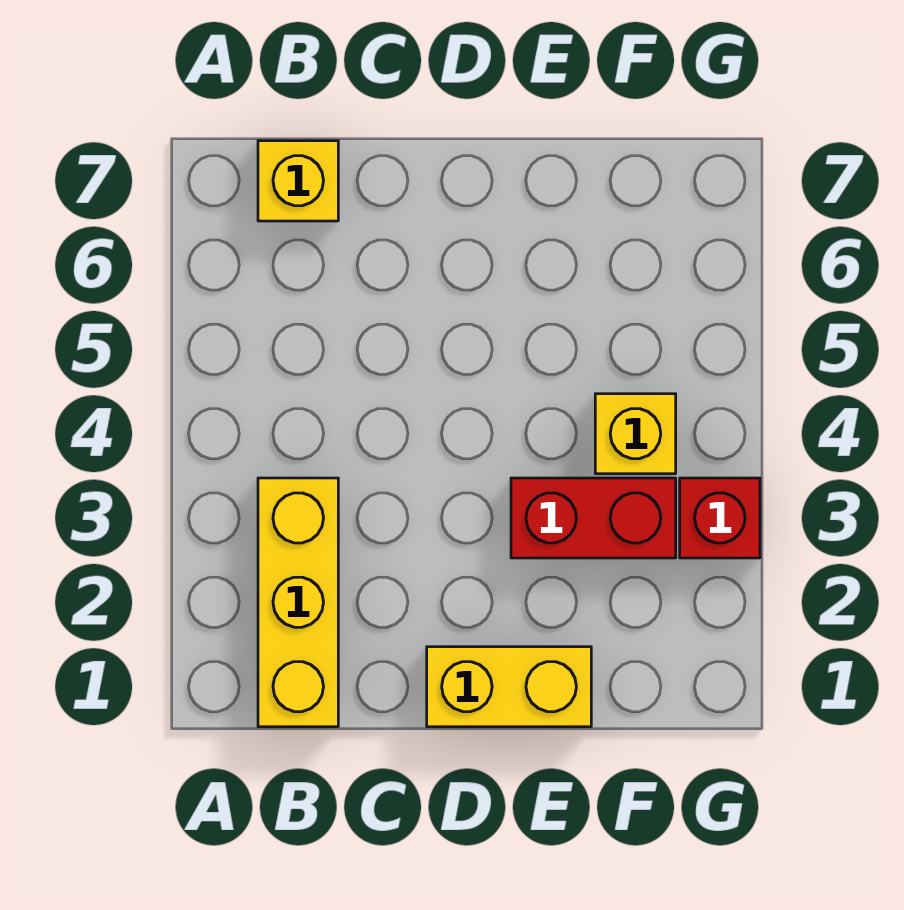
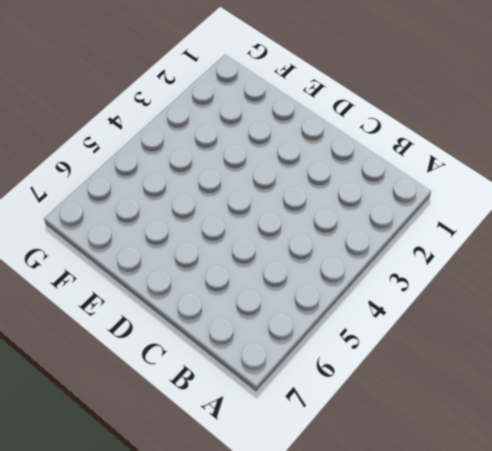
none -> yellow brick B1:B3 level 1
none -> yellow brick B7 level 1

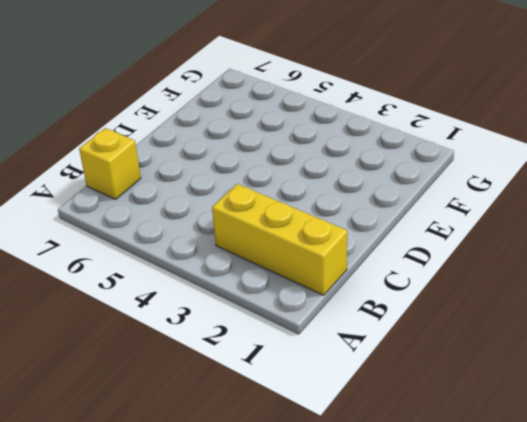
none -> yellow brick D1:E1 level 1
none -> red brick E3:F3 level 1

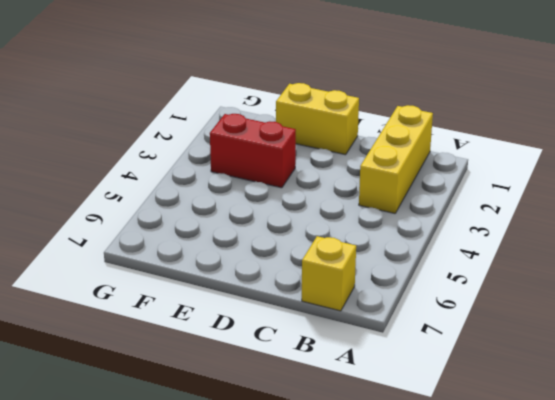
none -> yellow brick F4 level 1
none -> red brick G3 level 1

